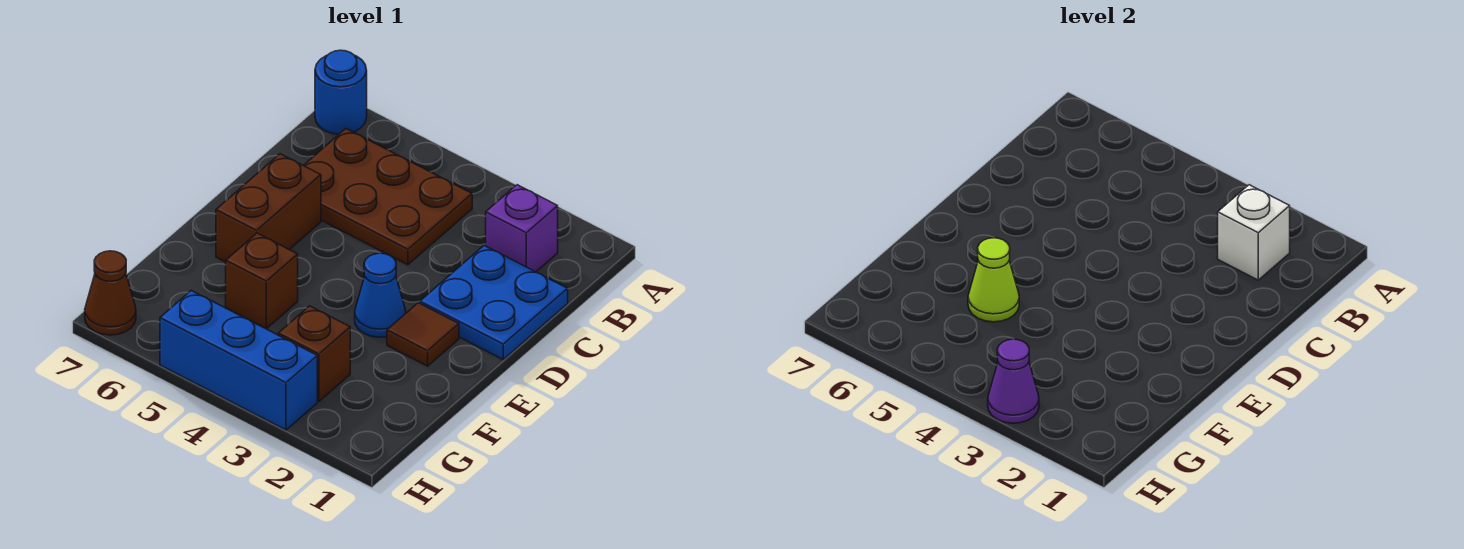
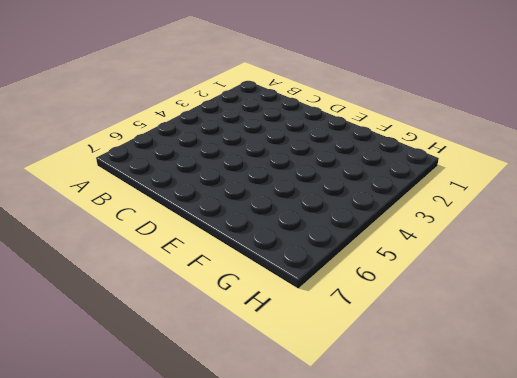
none -> blue round brick A7 level 1
none -> purple brick B2 level 1
none -> brown plate B4:C6 level 1

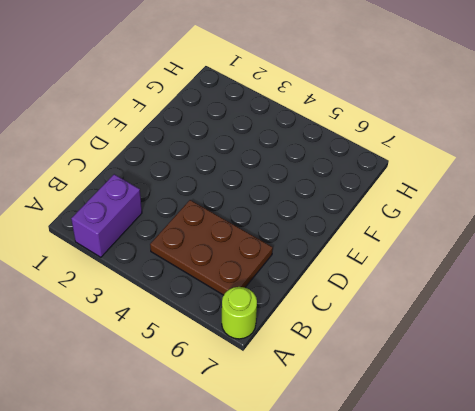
purple brick A2:B2 level 1 -> purple brick B2 level 1
lime round brick A7 level 1 -> blue round brick A7 level 1
none -> blue plate C1:D2 level 1
none -> brown brick D6:E6 level 1
none -> brown tile E2 level 1

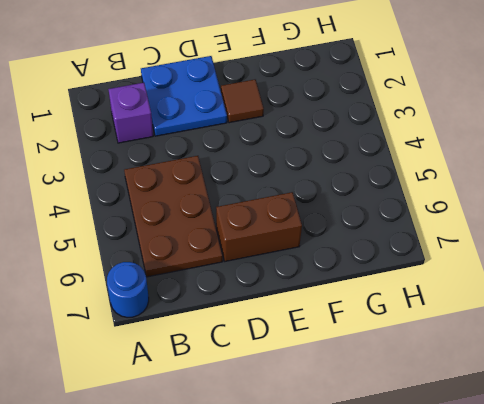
none -> blue cone E3 level 1
none -> brown brick F5 level 1
none -> brown brick G3 level 1

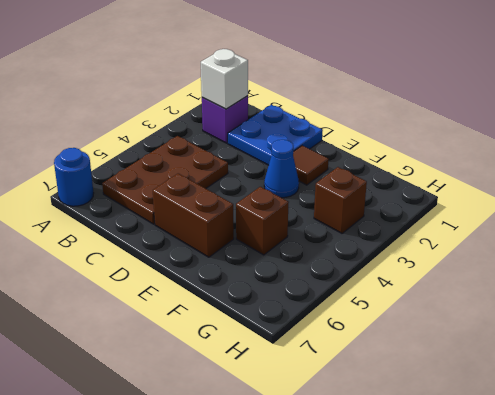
none -> blue brick H3:H5 level 1
none -> brown cone H7 level 1
none -> lime cone F5 level 2

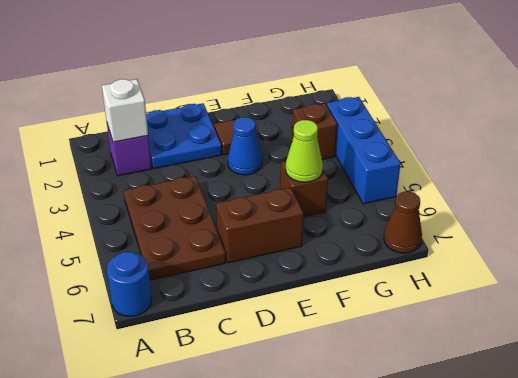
none -> purple cone H3 level 2

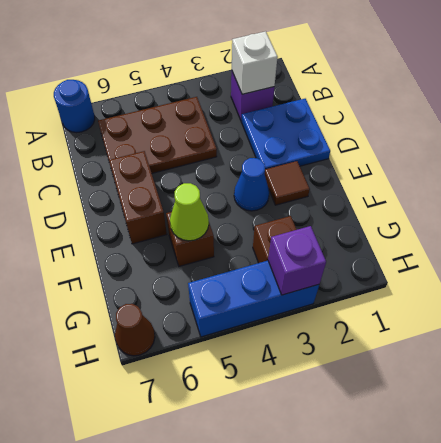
purple brick H3 level 2 -> purple cone H3 level 2

